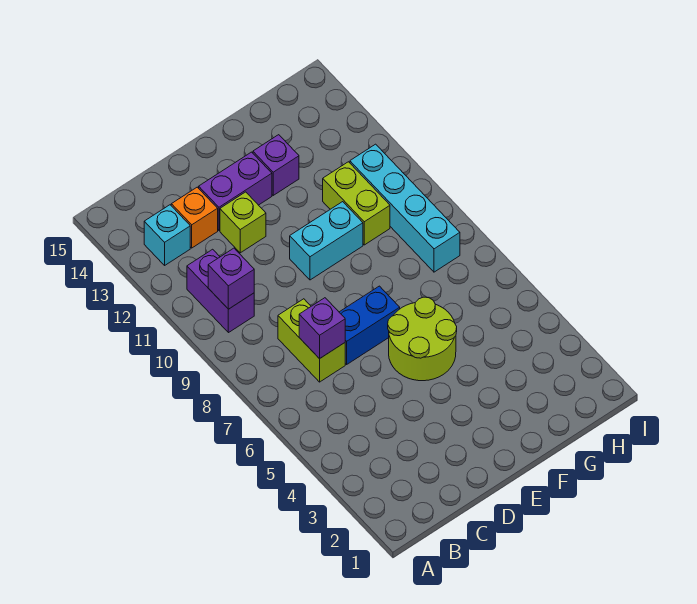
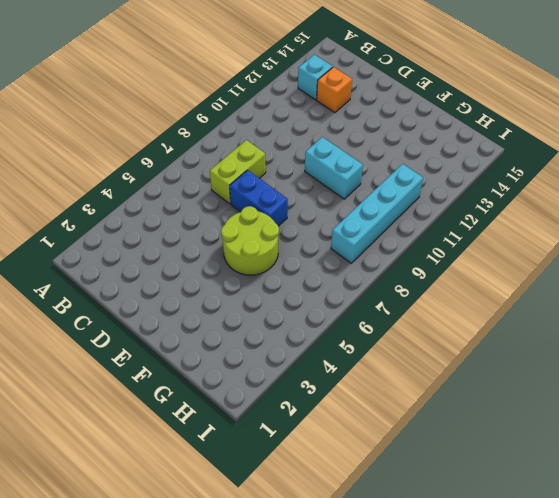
none -> purple brick B10:B11 level 1
none -> lime brick D12 level 1
none -> purple brick D13:E13 level 1

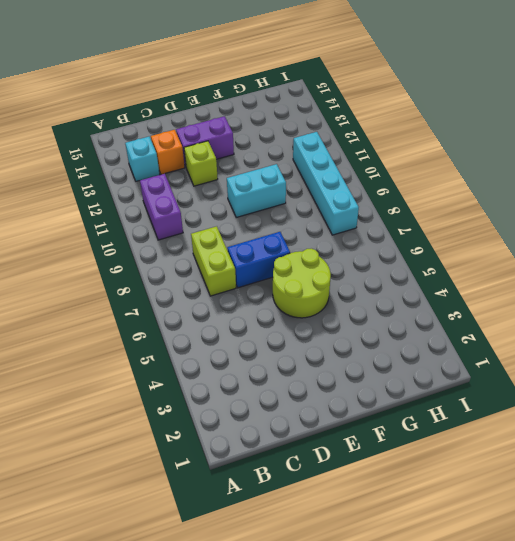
none -> purple brick F13 level 1
none -> lime brick G10:G11 level 1
none -> purple brick B10 level 2

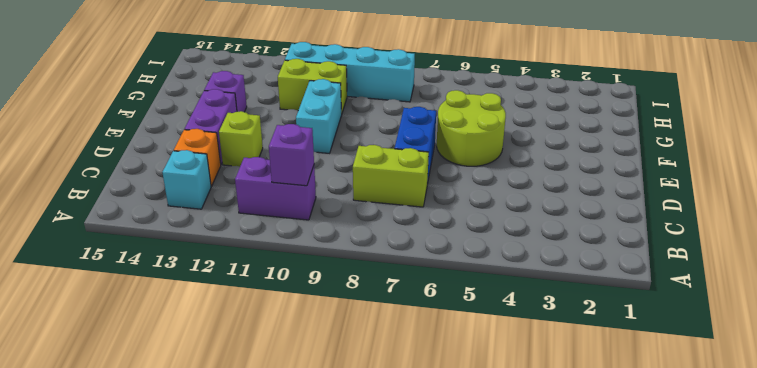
none -> purple brick C7 level 2

